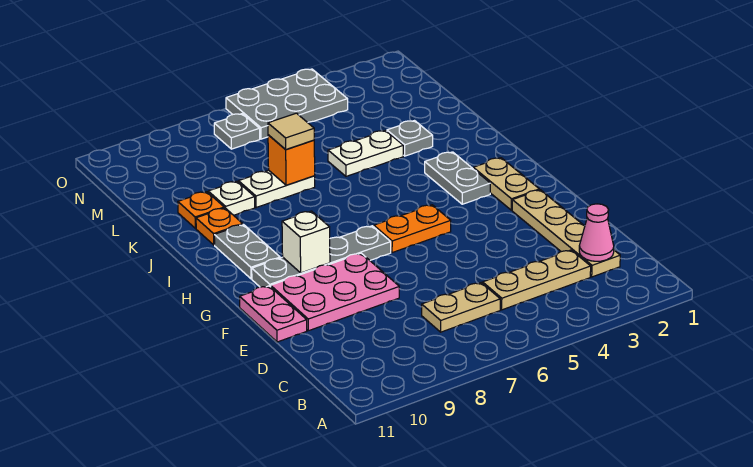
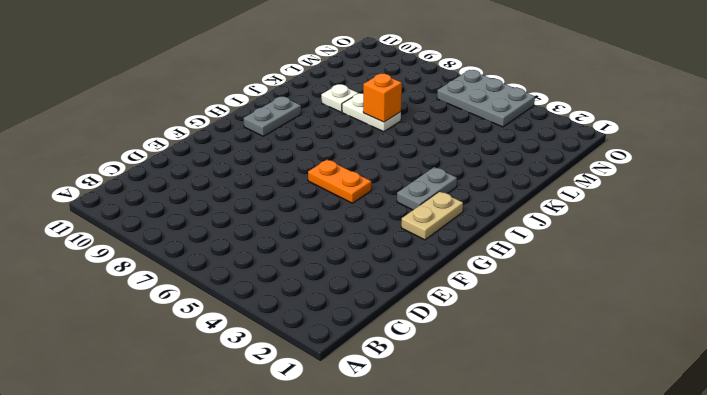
none -> tan plate C2:F2 level 1
none -> tan plate C3:C5 level 1
none -> tan plate C6:C7 level 1

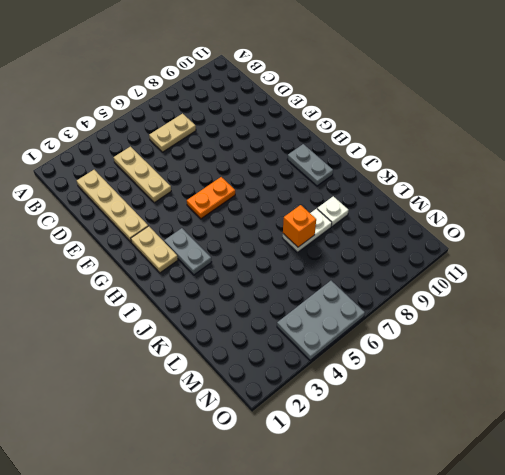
tan plate C4:E4 level 1 -> tan plate C3:C5 level 1
none -> pink plate E8:F10 level 1
none -> pink plate E11:F11 level 1
none -> grey plate G7:G10 level 1

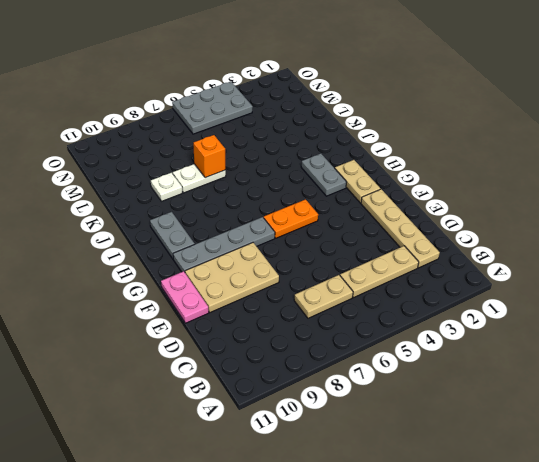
tan plate E8:F10 level 1 -> pink plate E8:F10 level 1
none -> orange plate J10 level 1
none -> grey plate K3 level 1
none -> white plate K4:K5 level 1

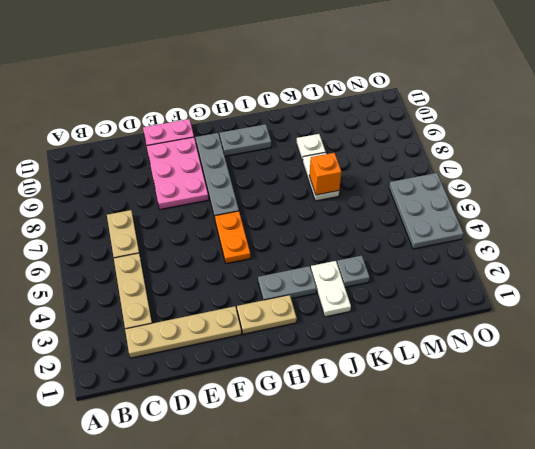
white plate J2:J3 level 1 -> white plate K4:K5 level 1
none -> orange plate J10 level 1
none -> orange plate K10 level 1
none -> grey plate N7 level 1

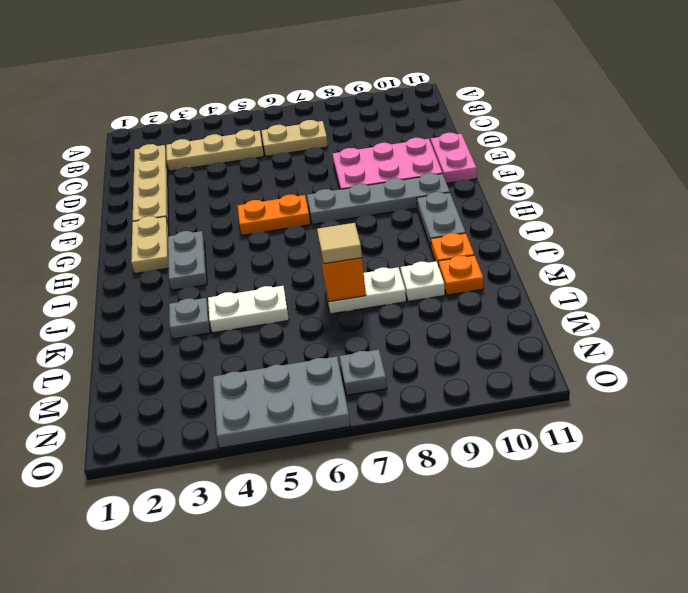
none -> pink cone C2 level 2
none -> white brick G9 level 2

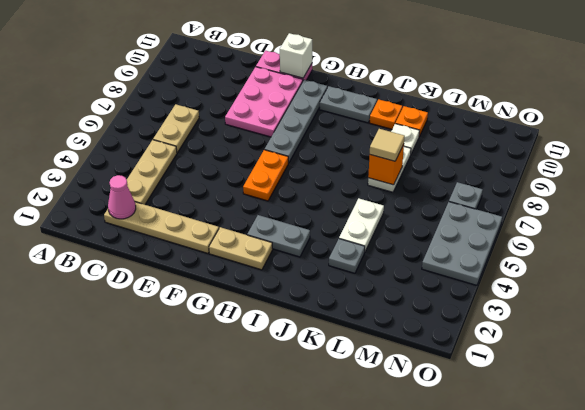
white brick F11 level 2 -> white brick G9 level 2

